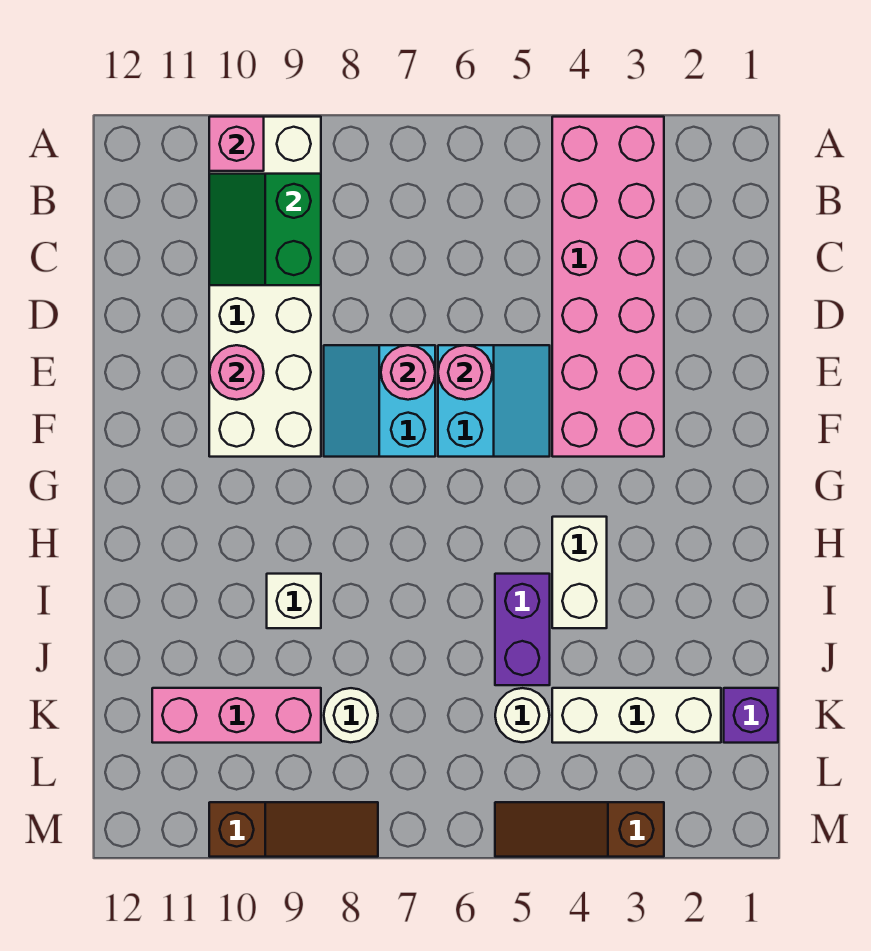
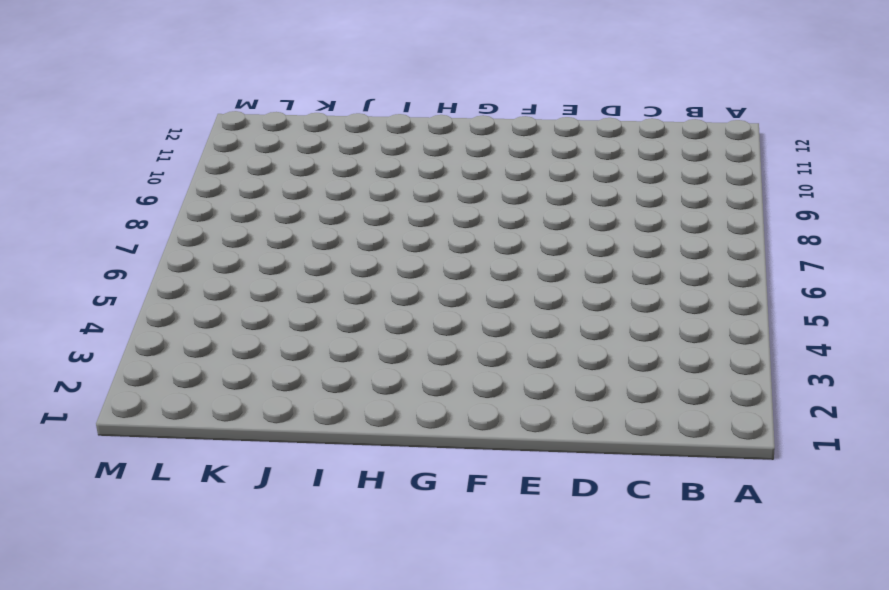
none -> pink brick A3:F4 level 1
none -> white brick A9:F10 level 1
none -> cyan slope E5:F6 level 1 top 6

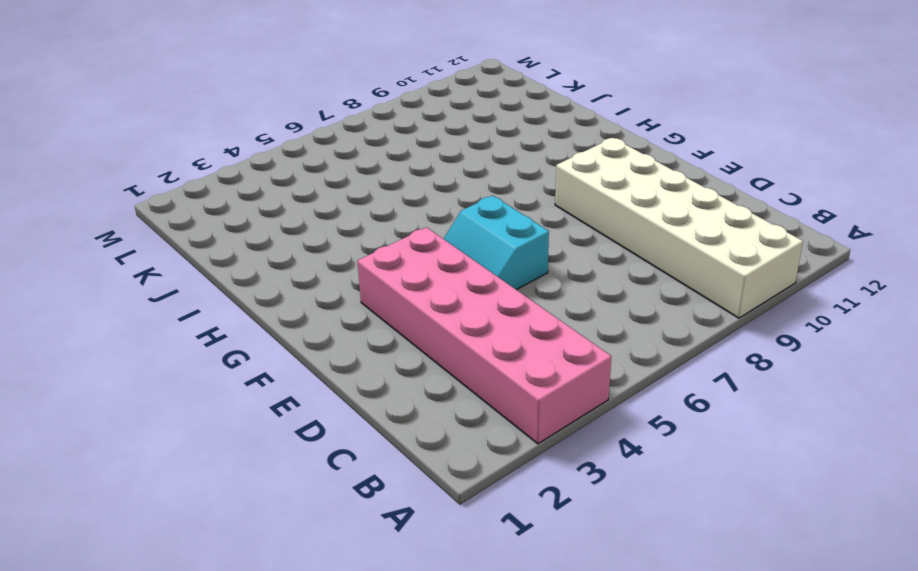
none -> cyan slope E7:F8 level 1 top 7
none -> white brick H4:I4 level 1
none -> purple brick I5:J5 level 1

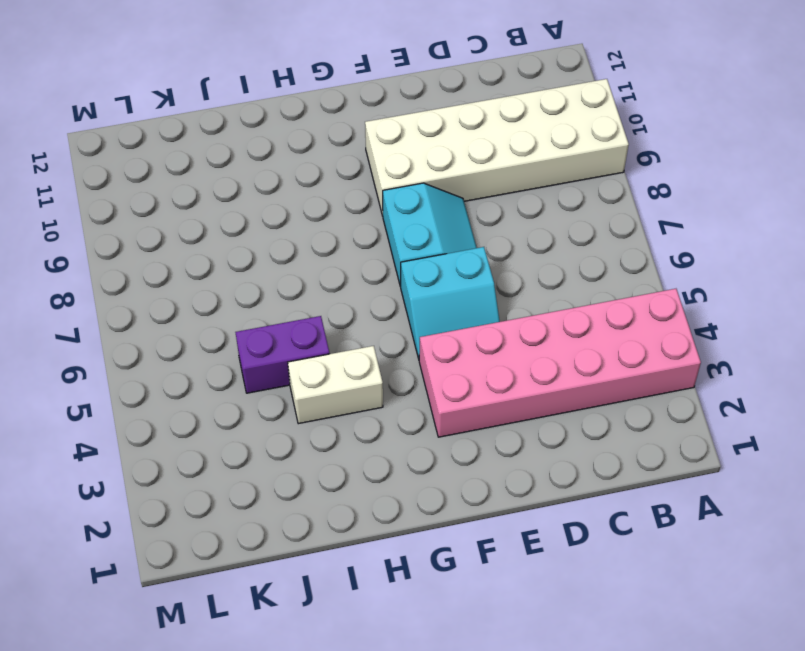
cyan slope E7:F8 level 1 top F -> cyan slope E7:F8 level 1 top 7
none -> white brick I9 level 1
none -> purple brick K1 level 1
none -> white brick K2:K4 level 1

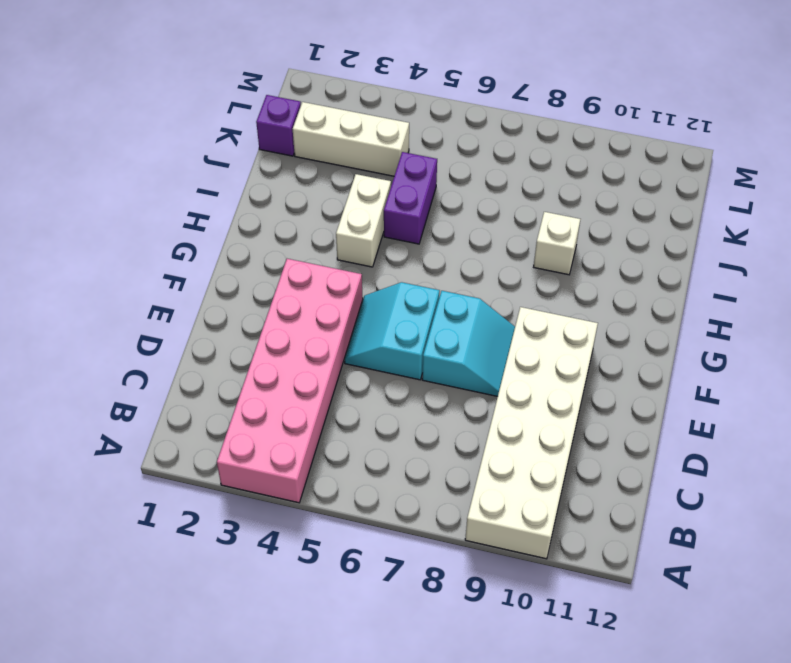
none -> white round brick K5 level 1
none -> white round brick K8 level 1
none -> pink brick K9:K11 level 1

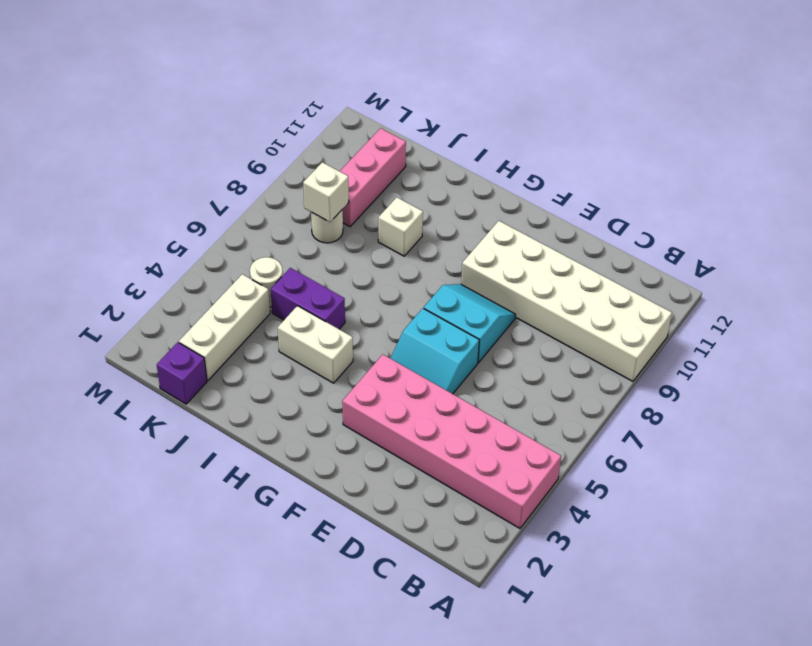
white brick K8 level 2 -> none
none -> brown slope M3:M5 level 1 top 3
none -> brown slope M8:M10 level 1 top 10
none -> pink brick A10 level 2

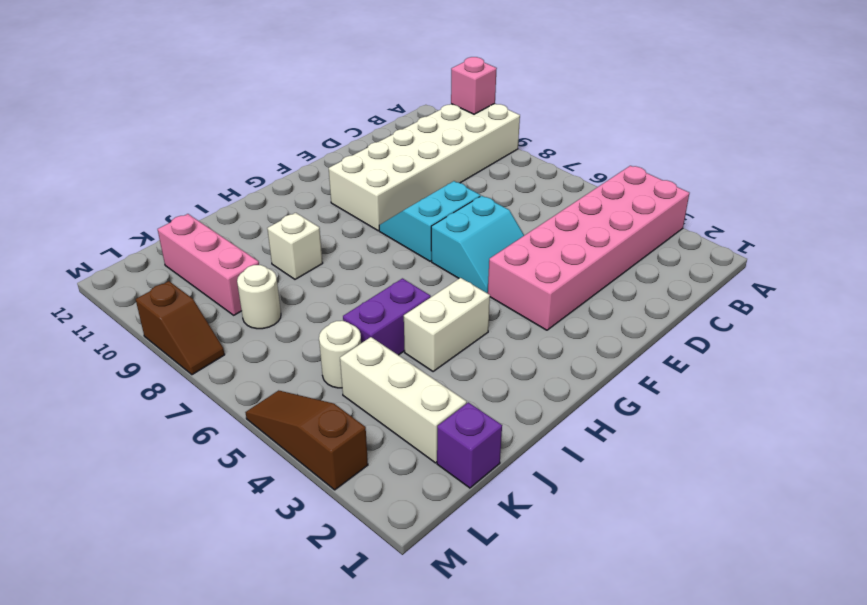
brown slope M8:M9 level 1 top 9 -> brown slope M8:M10 level 1 top 10
none -> green slope B9:C10 level 2 top 9
none -> pink round brick E6 level 2
none -> pink round brick E7 level 2

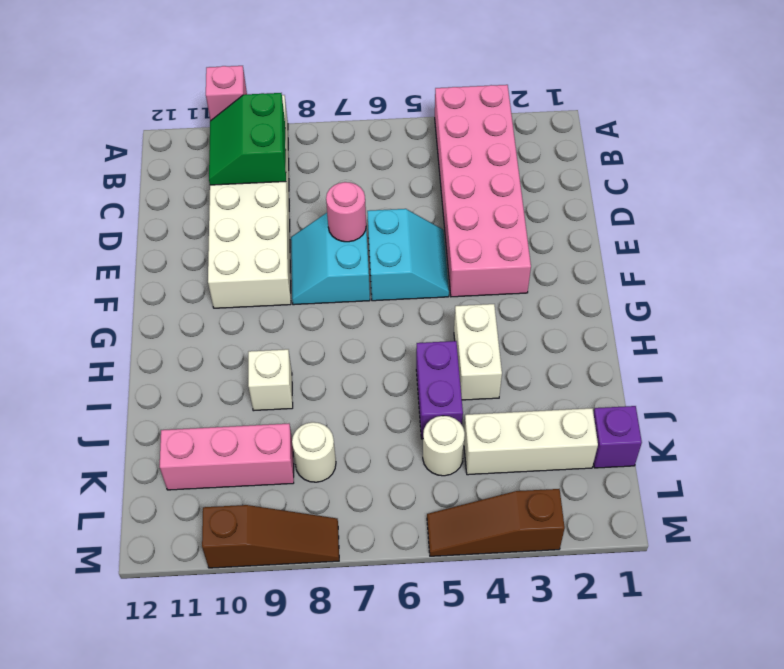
none -> pink round brick E6 level 2
none -> pink round brick E10 level 2

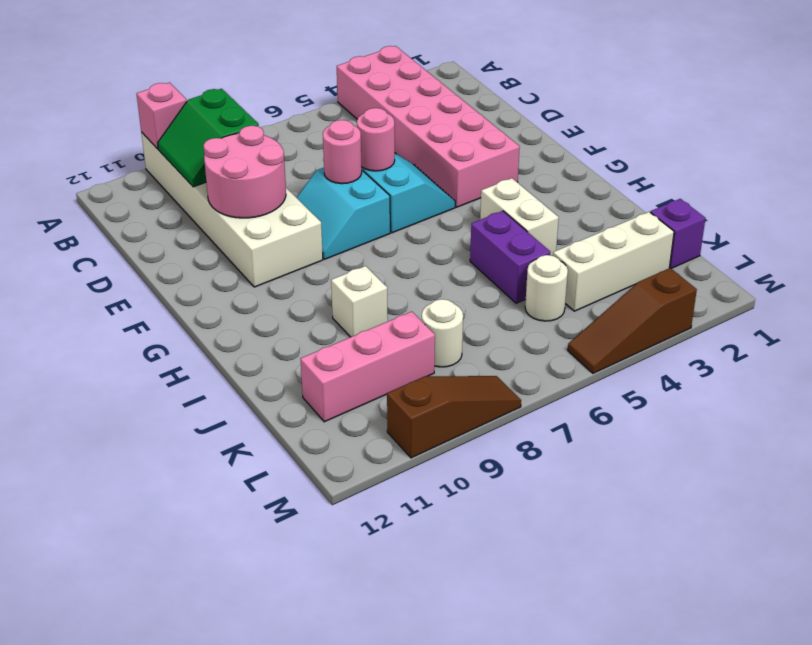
pink round brick D9:E10 level 2 -> pink round brick E10 level 2

